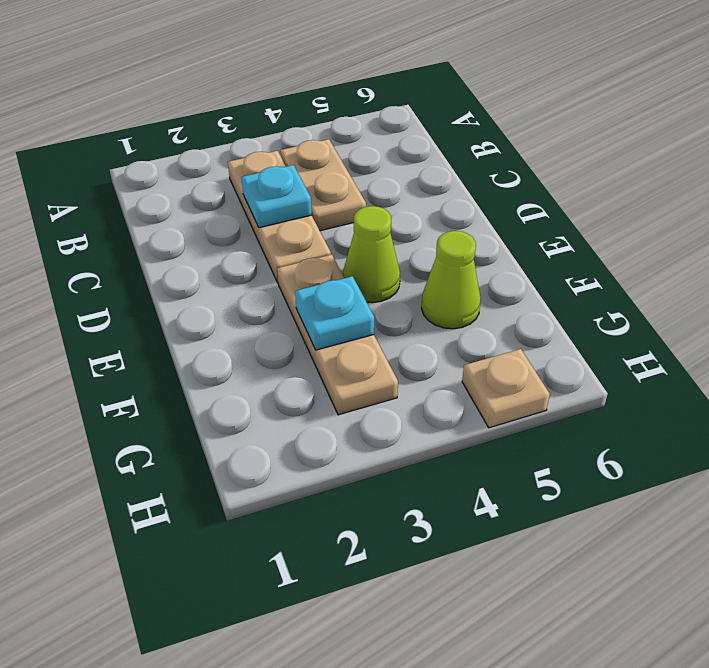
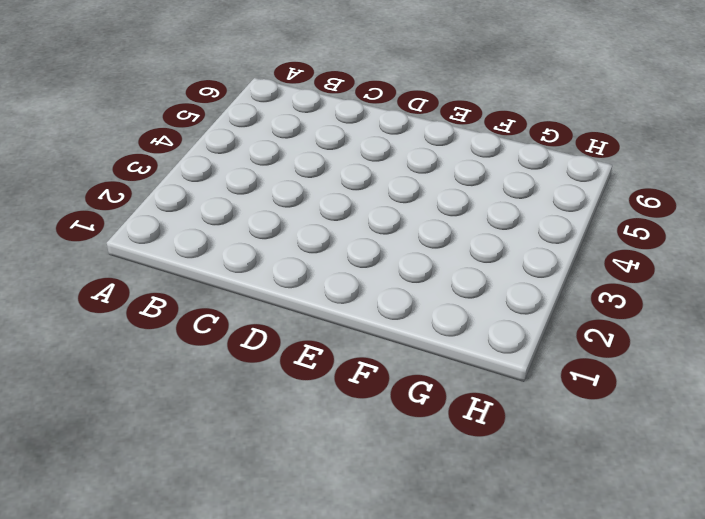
none -> tan plate B3:D3 level 1
none -> tan plate B4:C4 level 1

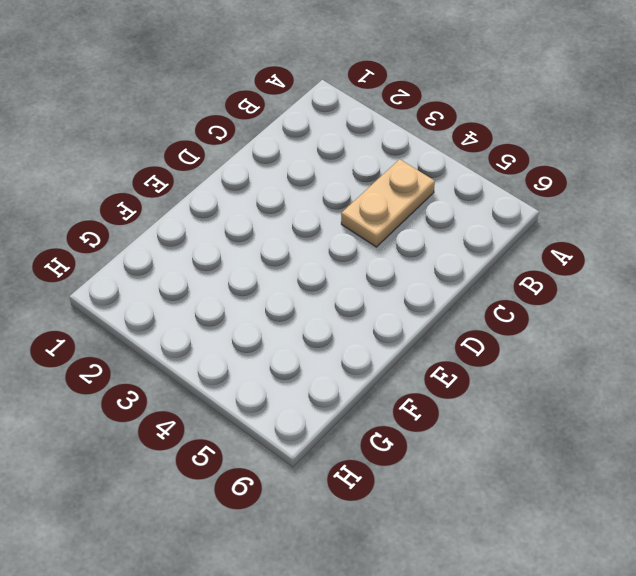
none -> tan plate B3:D3 level 1
none -> tan plate E3:G3 level 1

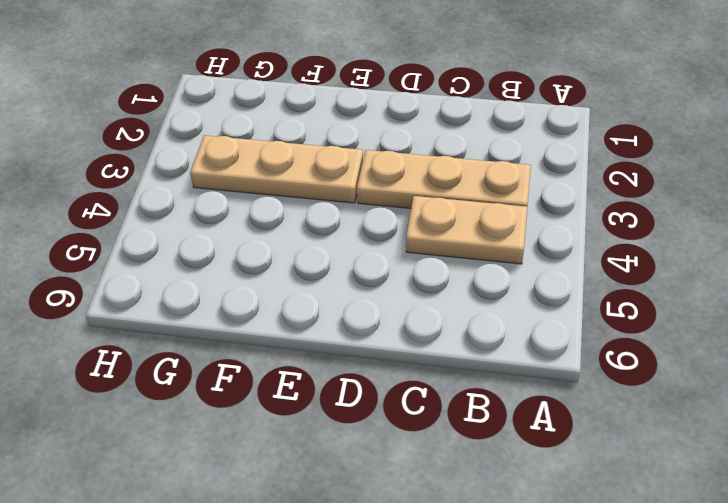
none -> lime cone E4 level 1
none -> lime cone F5 level 1

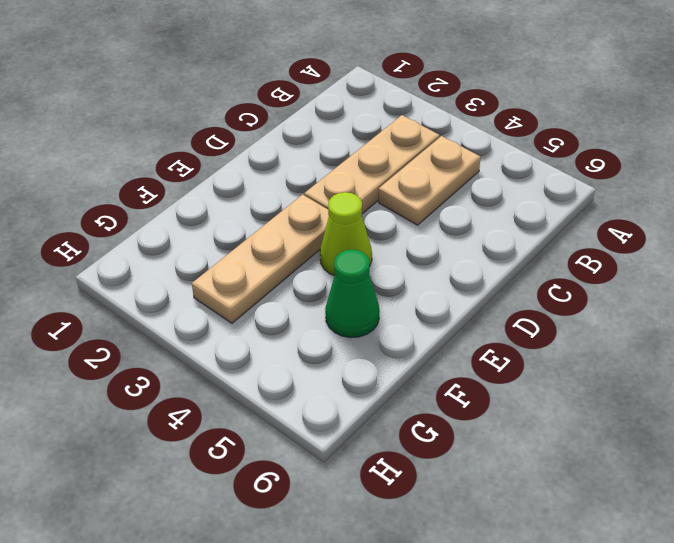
green cone F5 level 1 -> lime cone F5 level 1
none -> tan plate H5 level 1
none -> cyan plate C3 level 2

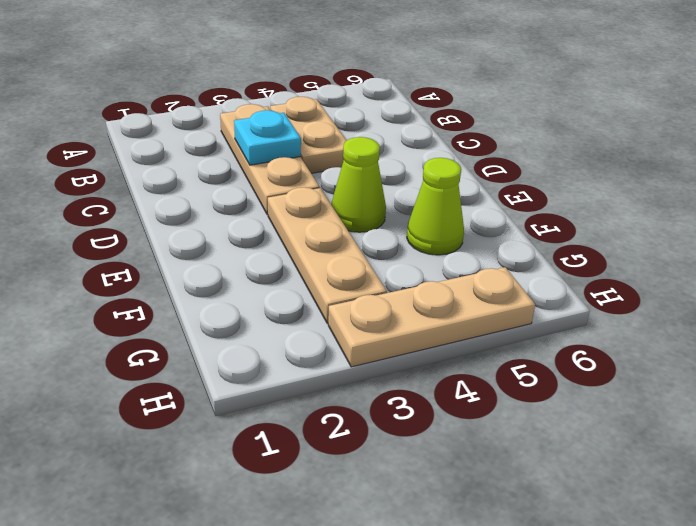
tan plate H3:H5 level 1 -> tan plate H5 level 1
none -> cyan plate F3 level 2

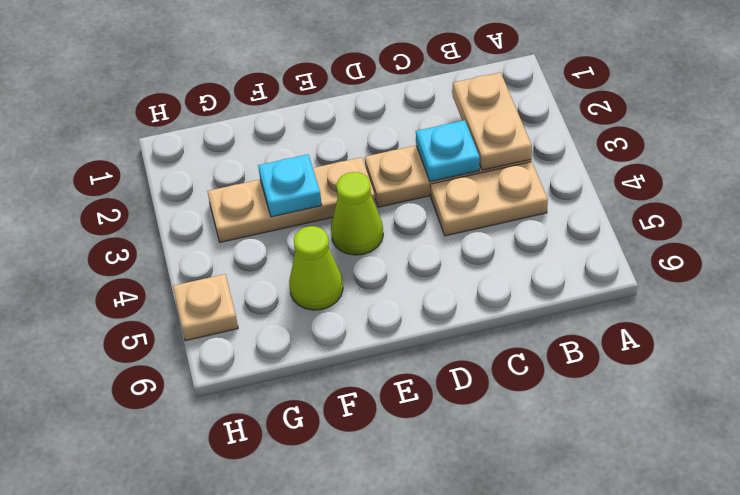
tan plate B2:B3 level 2 -> none

